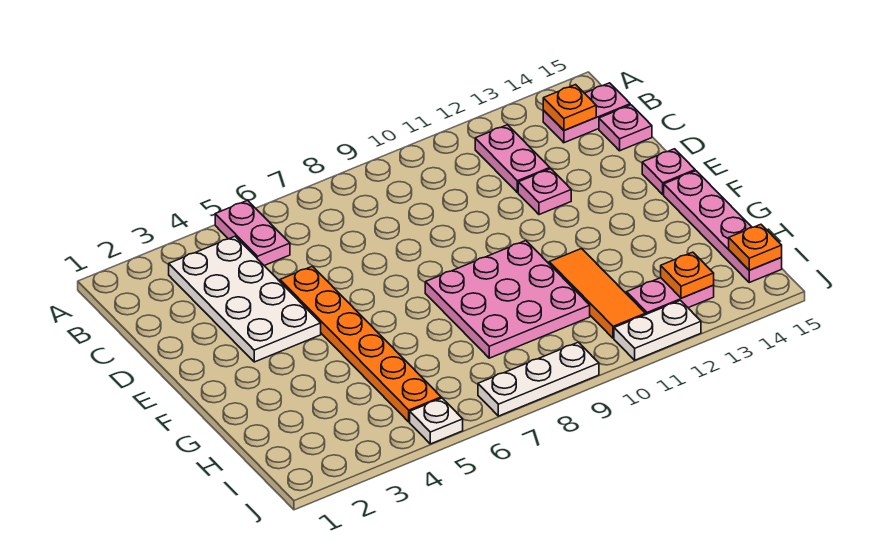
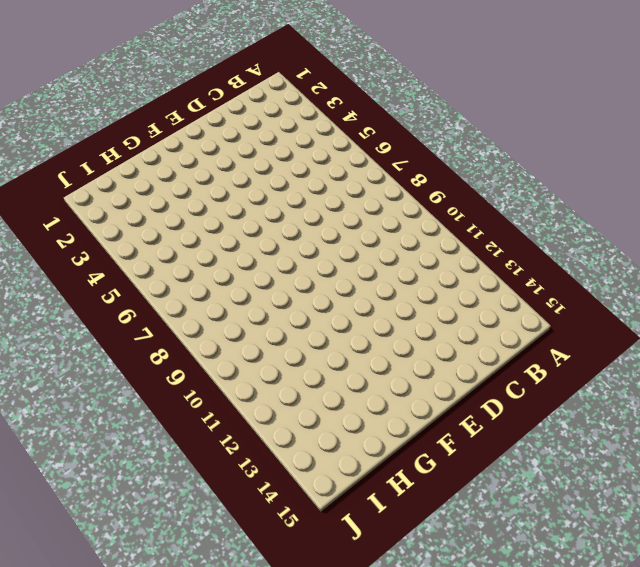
none -> pink plate A5:B5 level 1
none -> white plate B3:E4 level 1
none -> pink plate B12:C12 level 1

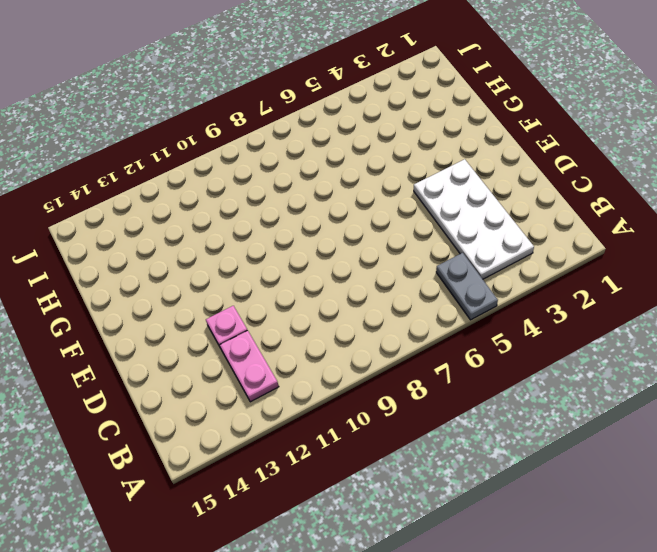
grey plate A5:B5 level 1 -> pink plate A5:B5 level 1
none -> pink plate B14:B15 level 1
none -> pink plate C15 level 1
none -> orange plate D5:I5 level 1

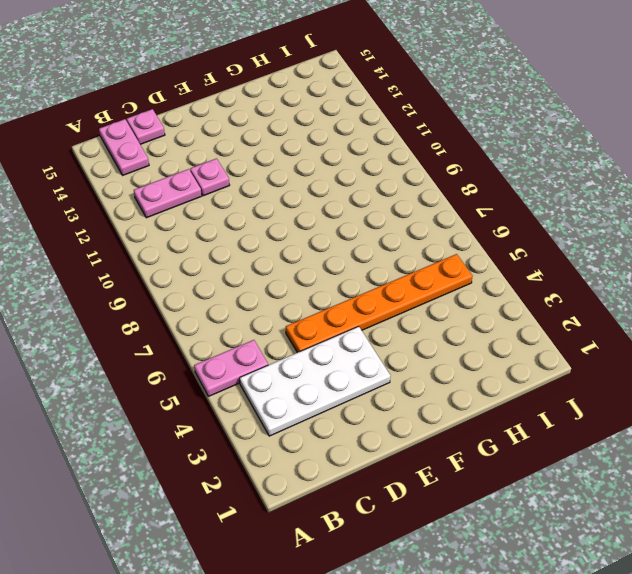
none -> pink plate E15 level 1
none -> pink plate F8:H10 level 1
none -> pink plate F15:I15 level 1

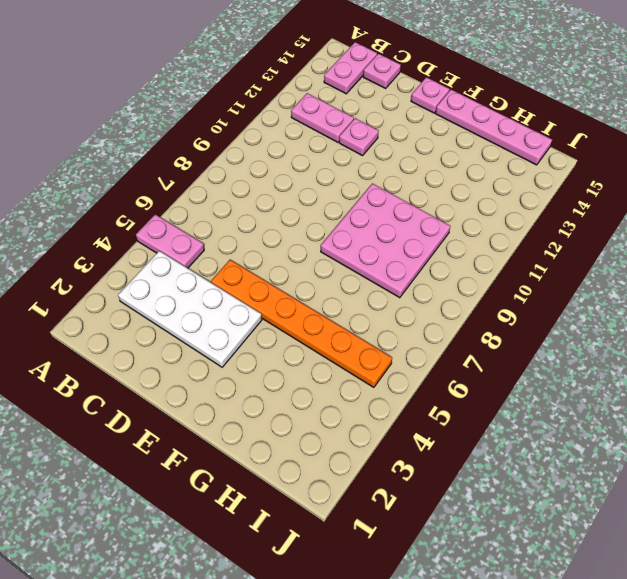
none -> orange tile G11:I11 level 1
none -> pink plate I12:I13 level 1
none -> white plate J5 level 1

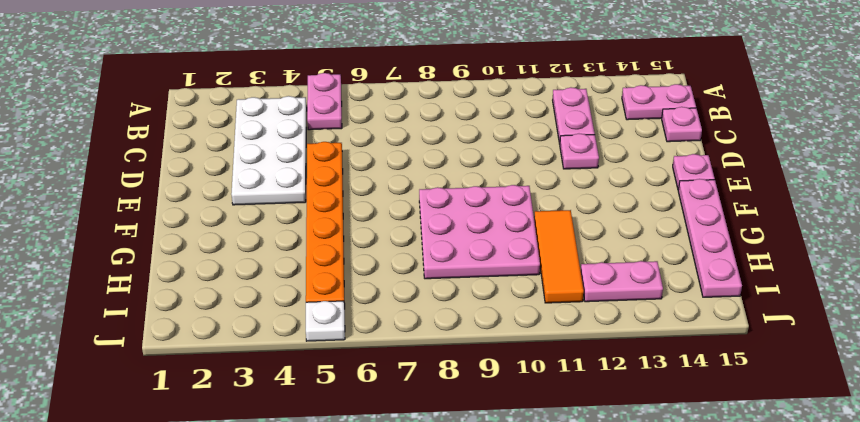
none -> white plate J7:J9 level 1
none -> white plate J11:J12 level 1
none -> orange plate B14 level 2

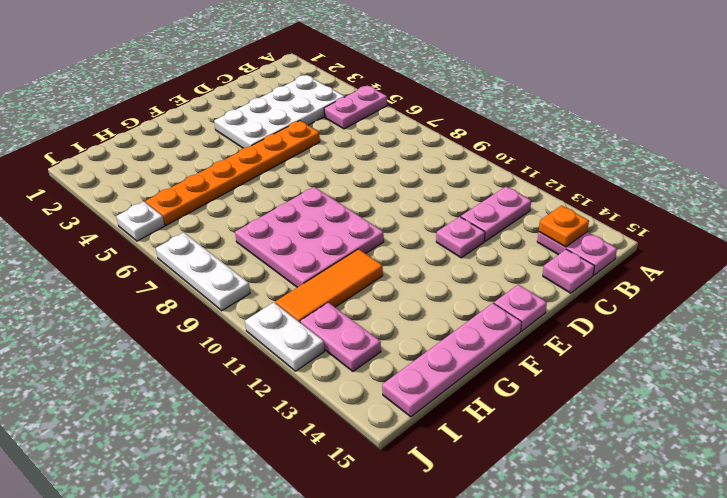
none -> orange plate I13 level 2
none -> orange plate I15 level 2

